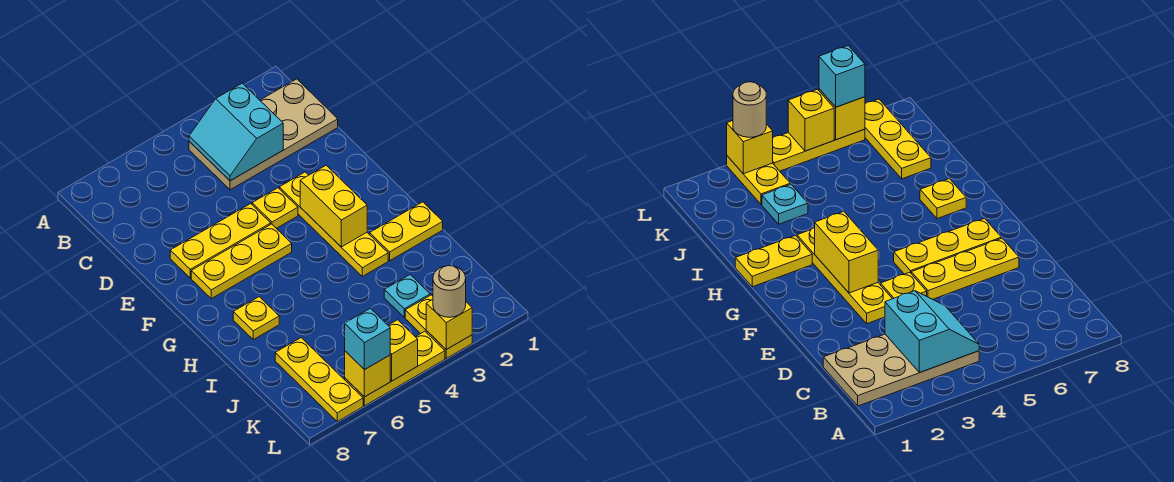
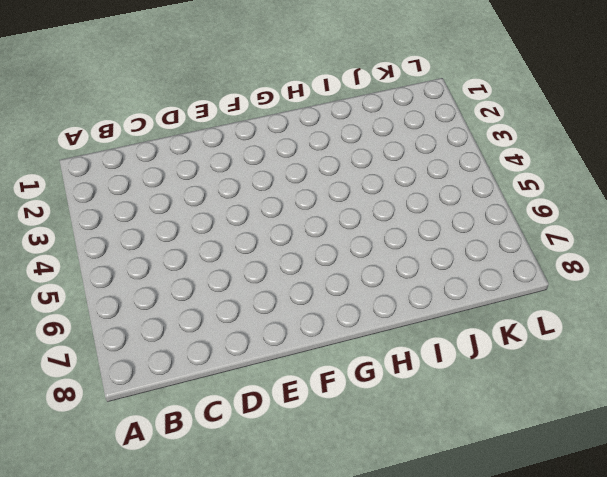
none -> tan plate B1:C4 level 1
none -> yellow plate E3:H3 level 1
none -> yellow plate E4 level 1

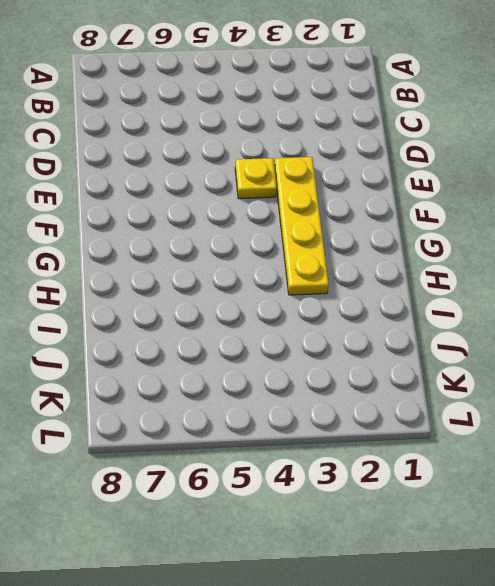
none -> tan plate B1:C4 level 1
none -> yellow plate E5:E7 level 1
none -> yellow plate F5:F7 level 1

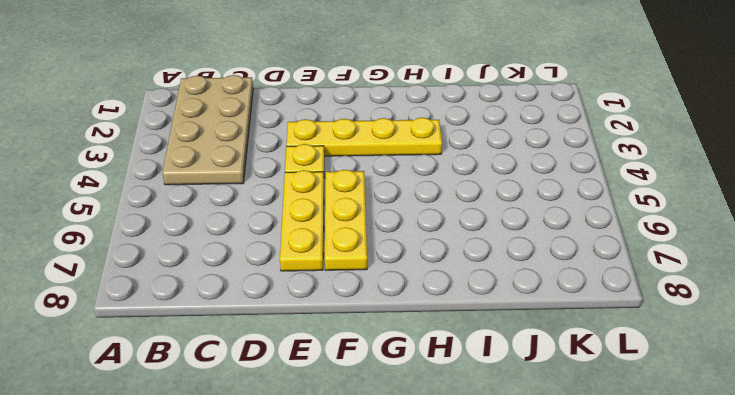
none -> yellow plate H1:H2 level 1
none -> yellow plate H7 level 1
none -> cyan plate J3 level 1

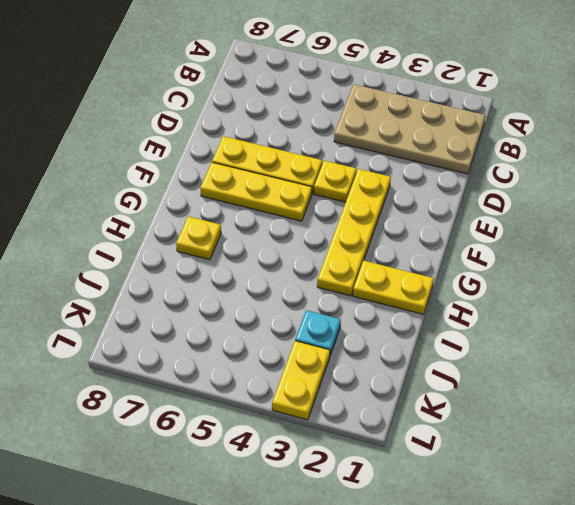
none -> yellow plate J7:L7 level 1
none -> yellow plate L4:L6 level 1
none -> cyan slope B3:C4 level 2 top 3

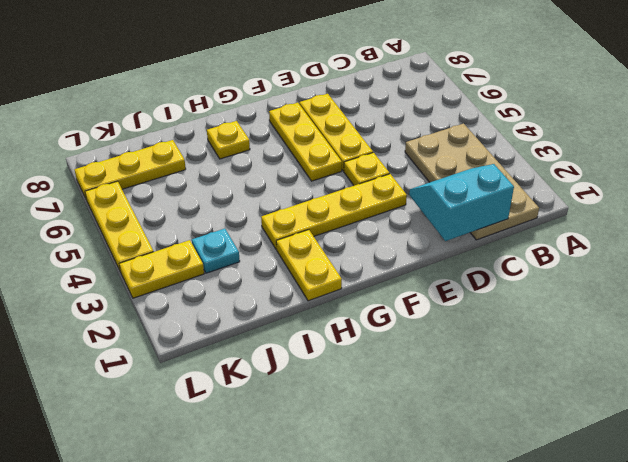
cyan slope C1:D2 level 2 top 1 -> cyan slope B3:C4 level 2 top 3
none -> yellow brick F3:G3 level 2
none -> yellow brick L3 level 2
none -> yellow brick L5 level 2

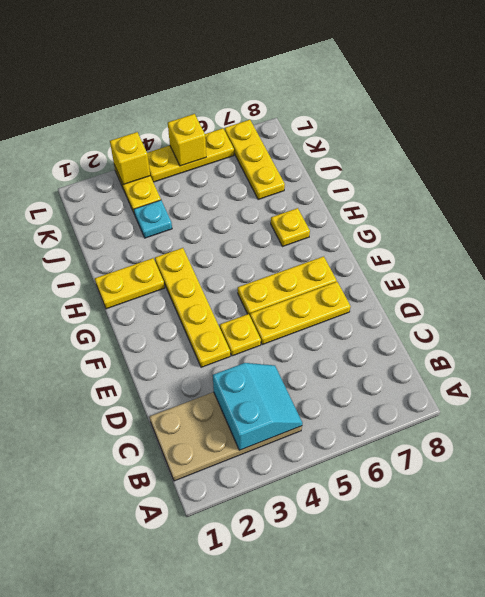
none -> yellow brick F3:G3 level 2
none -> yellow brick L6 level 2
none -> tan round brick L3 level 3

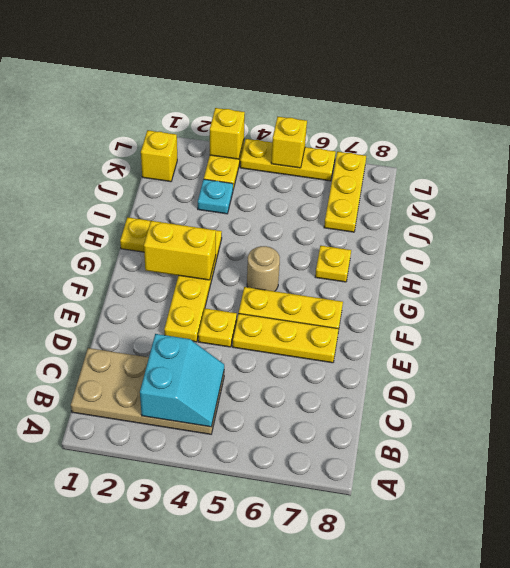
yellow brick G2:G3 level 2 -> yellow brick F3:G3 level 2
tan round brick G5 level 1 -> tan round brick L3 level 3
yellow brick K1 level 1 -> yellow brick L6 level 2
none -> cyan brick L6 level 3

